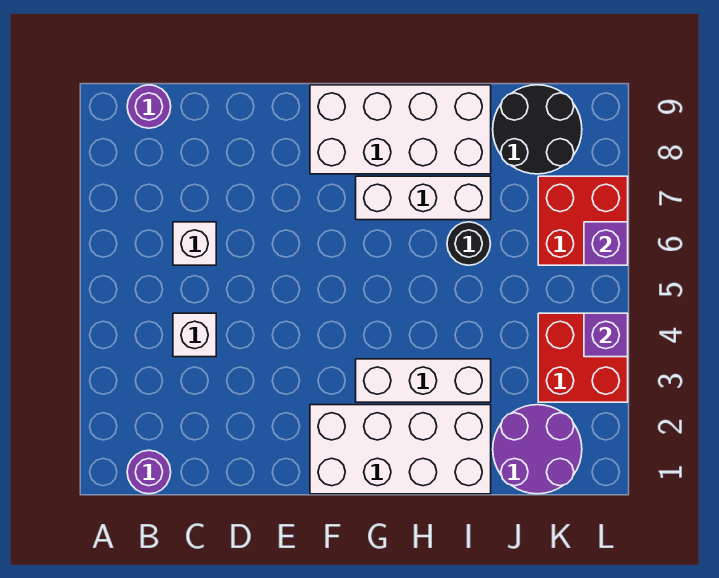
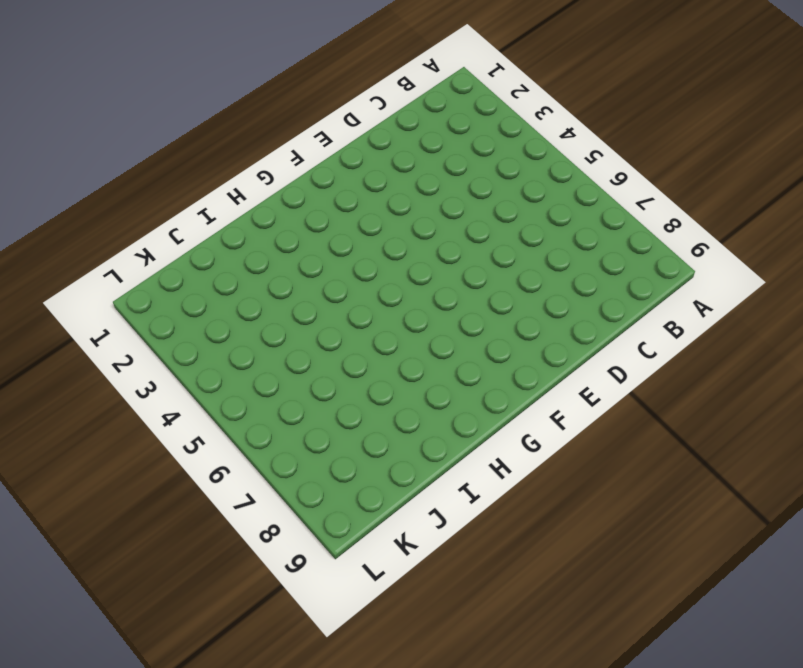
none -> purple round brick B1 level 1
none -> purple round brick B9 level 1
none -> white brick C4 level 1

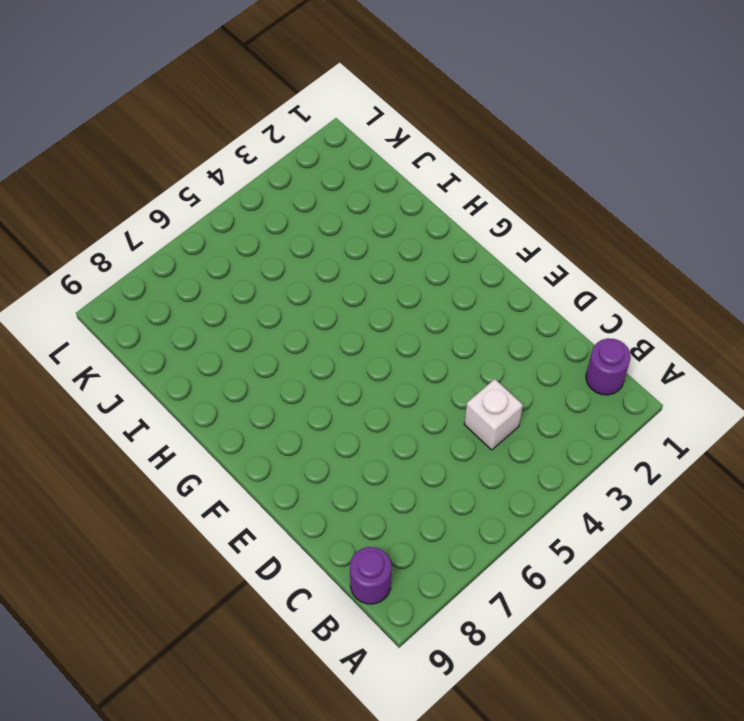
none -> white brick C6 level 1
none -> white brick F1:I2 level 1
none -> white brick F8:I9 level 1

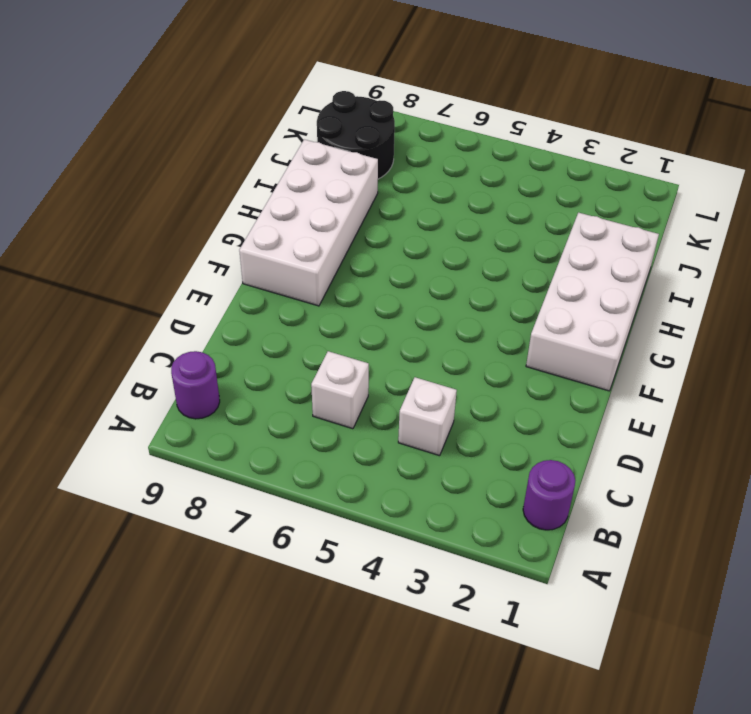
none -> white brick G3:I3 level 1
none -> white brick G7:I7 level 1
none -> black round brick I6 level 1

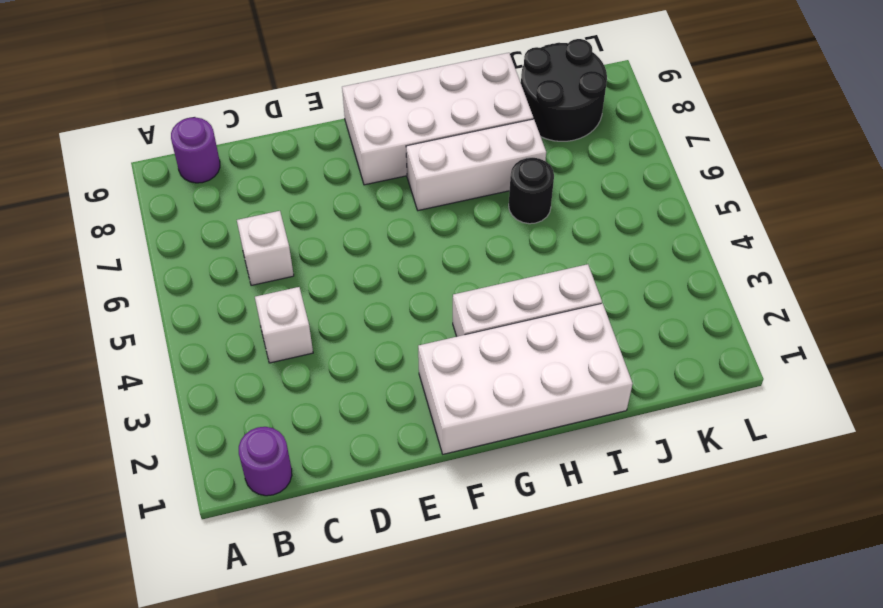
none -> purple round brick J1:K2 level 1
none -> red brick K3:L4 level 1
none -> red brick K6:L7 level 1

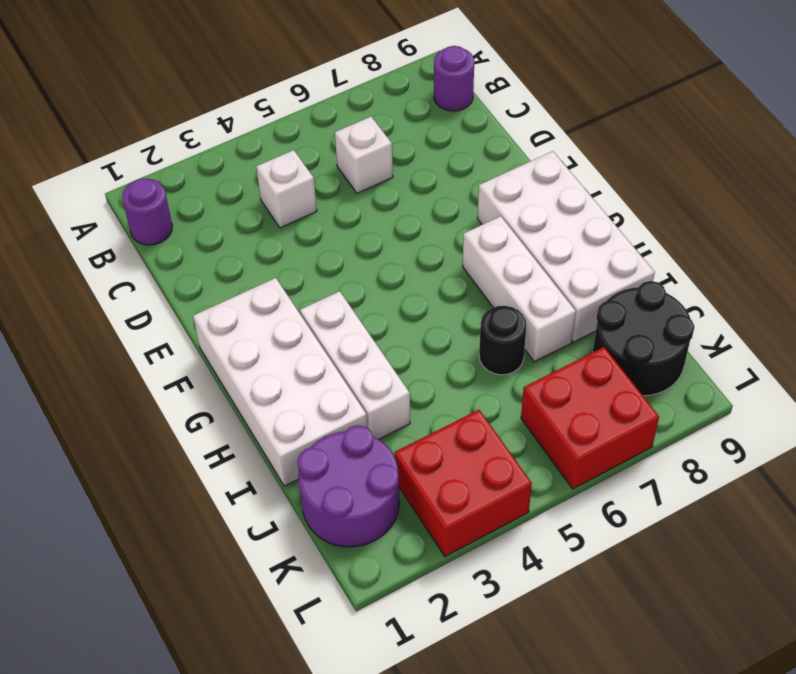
none -> purple brick L4 level 2
none -> purple brick L6 level 2

